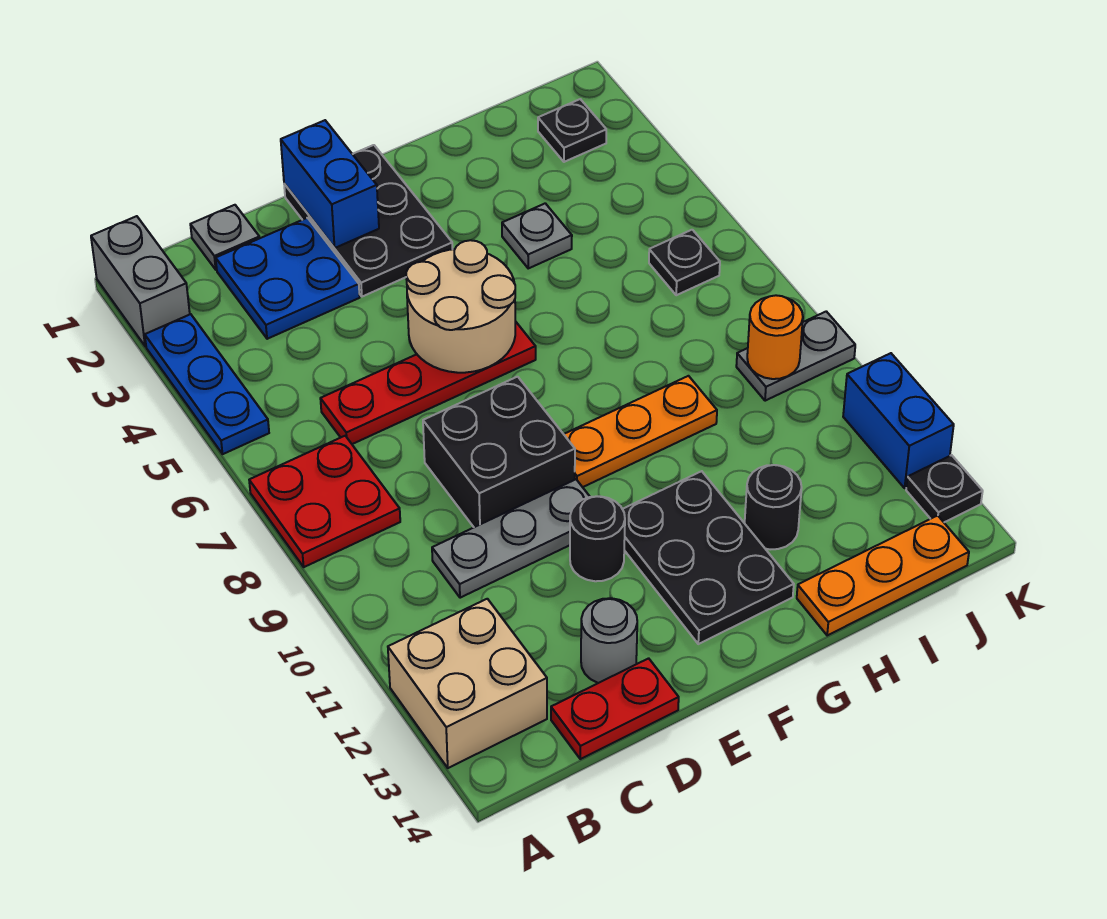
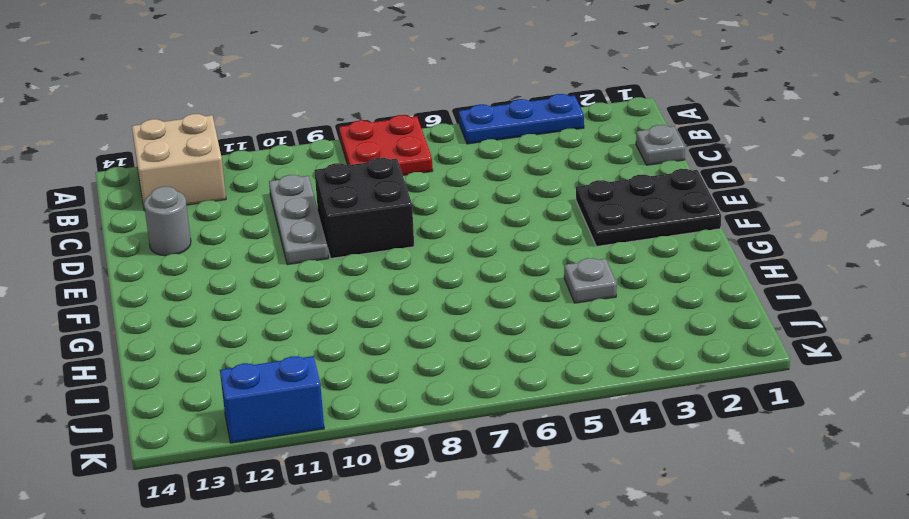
none -> grey brick A1:A2 level 1
none -> blue plate C2:D3 level 1
none -> red plate C6:F6 level 1

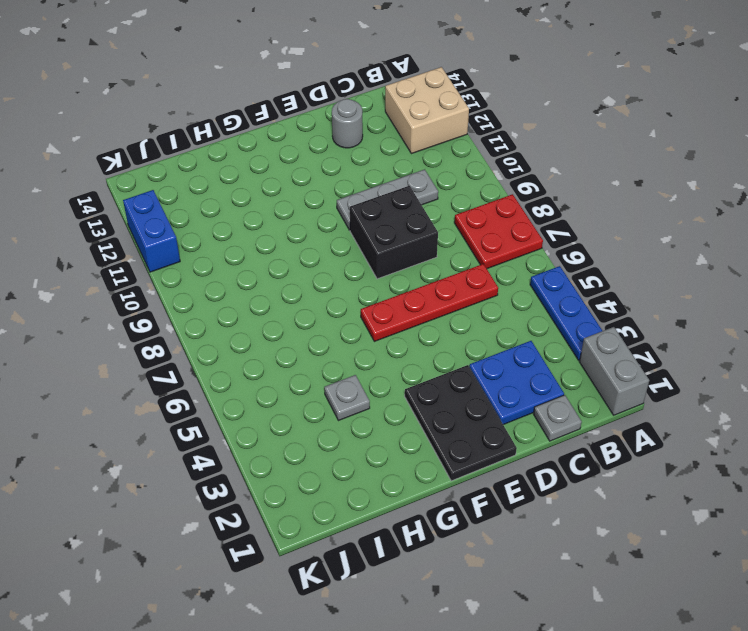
none -> red plate C14:D14 level 1
none -> black round brick E11 level 1
none -> orange plate F9:H9 level 1

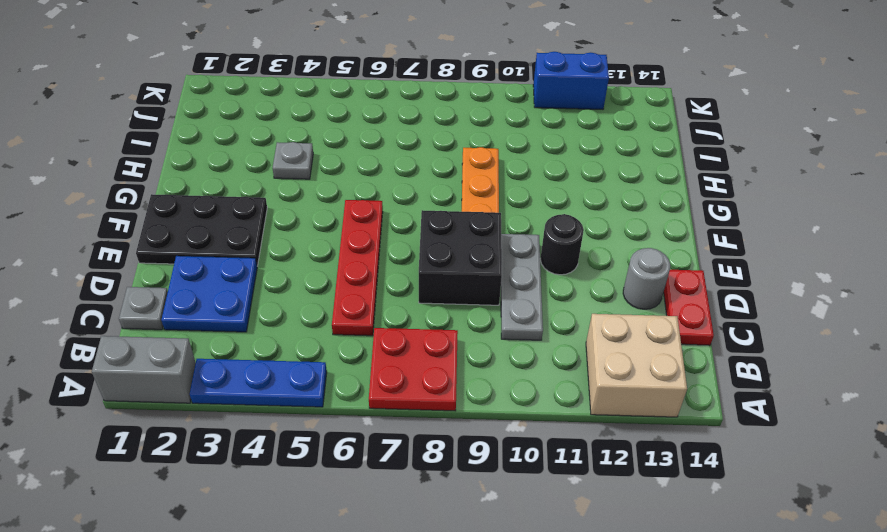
none -> black plate F11:G13 level 1
none -> black round brick H12 level 1
none -> orange plate H14:J14 level 1

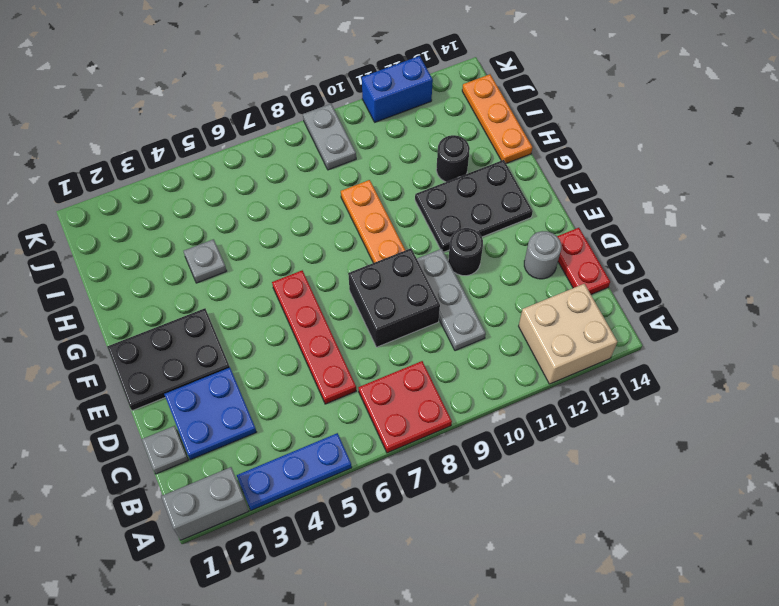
none -> black plate J2 level 1
none -> black plate J6 level 1
none -> black plate K13 level 1

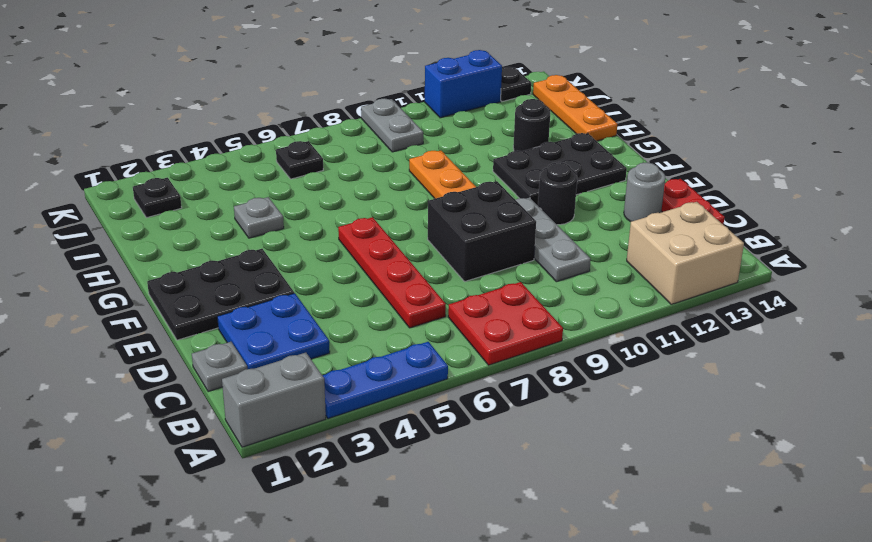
none -> blue brick E1:E2 level 2
none -> tan round brick E5:F6 level 2
none -> orange round brick J9 level 2

